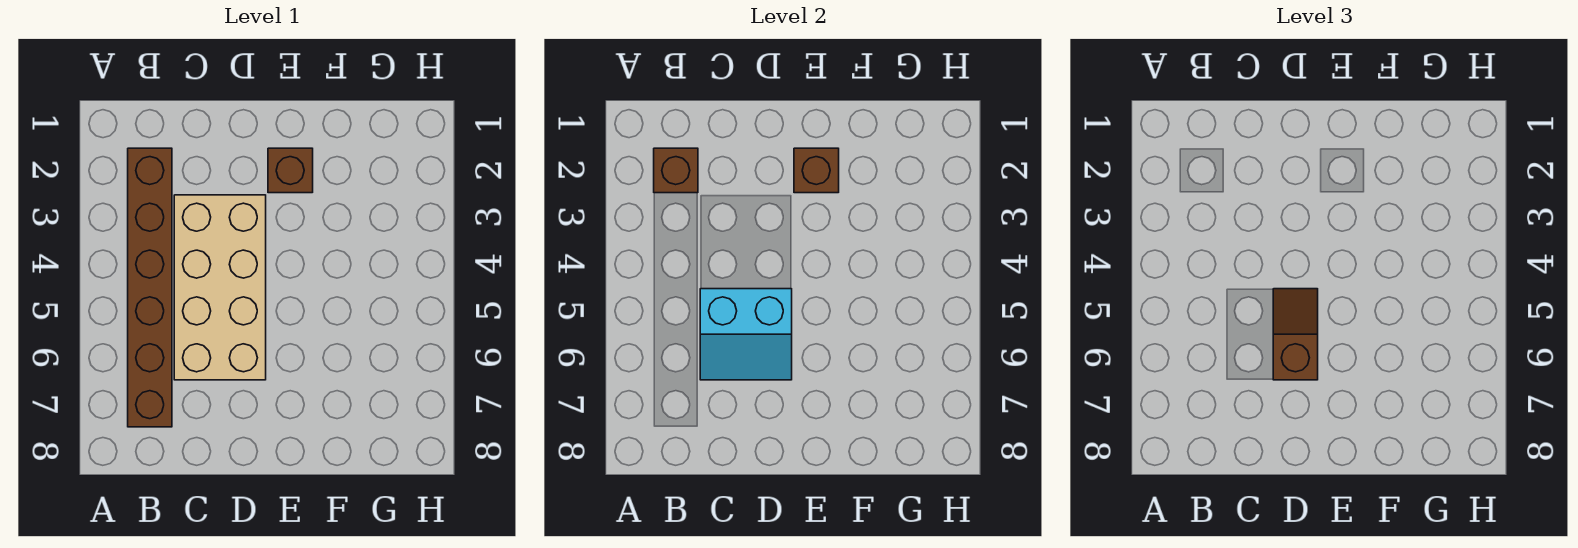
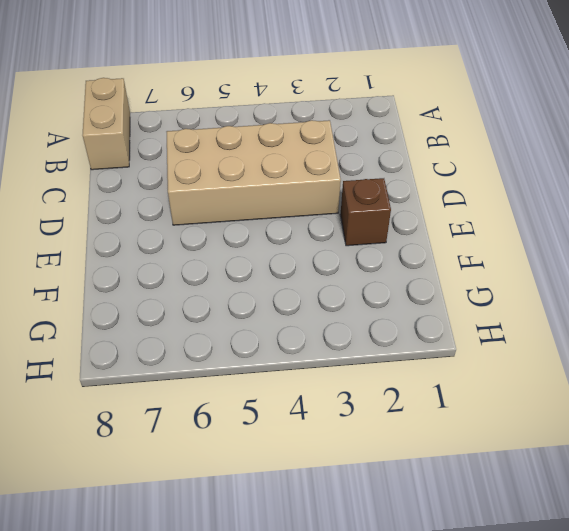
tan brick A8:B8 level 1 -> none
none -> brown brick B2:B7 level 1
none -> brown brick B2 level 2

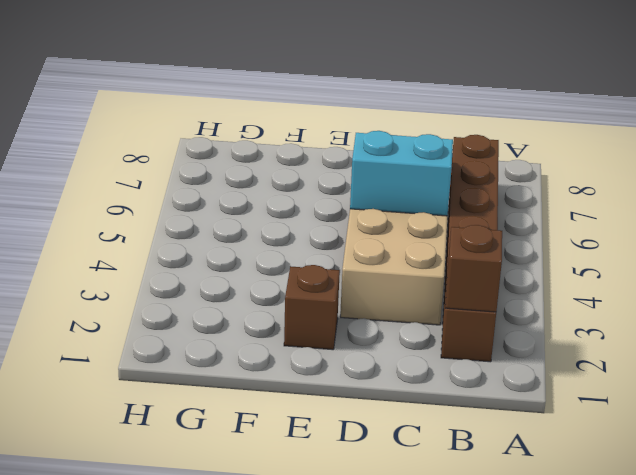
none -> brown brick E2 level 2
none -> brown slope D5:D6 level 3 top 6

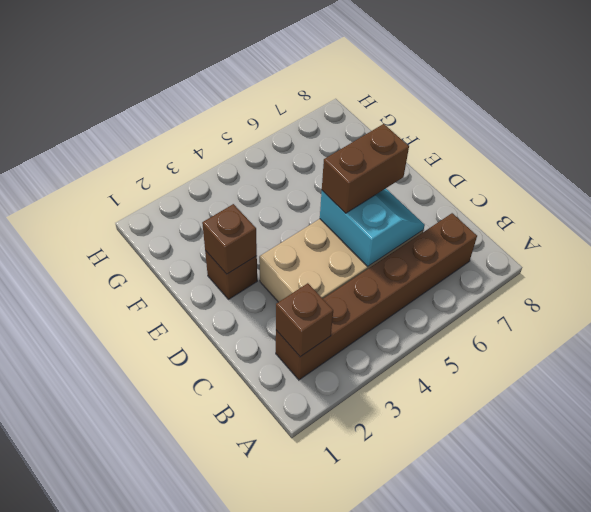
brown brick D5:D6 level 3 -> brown slope D5:D6 level 3 top 6

